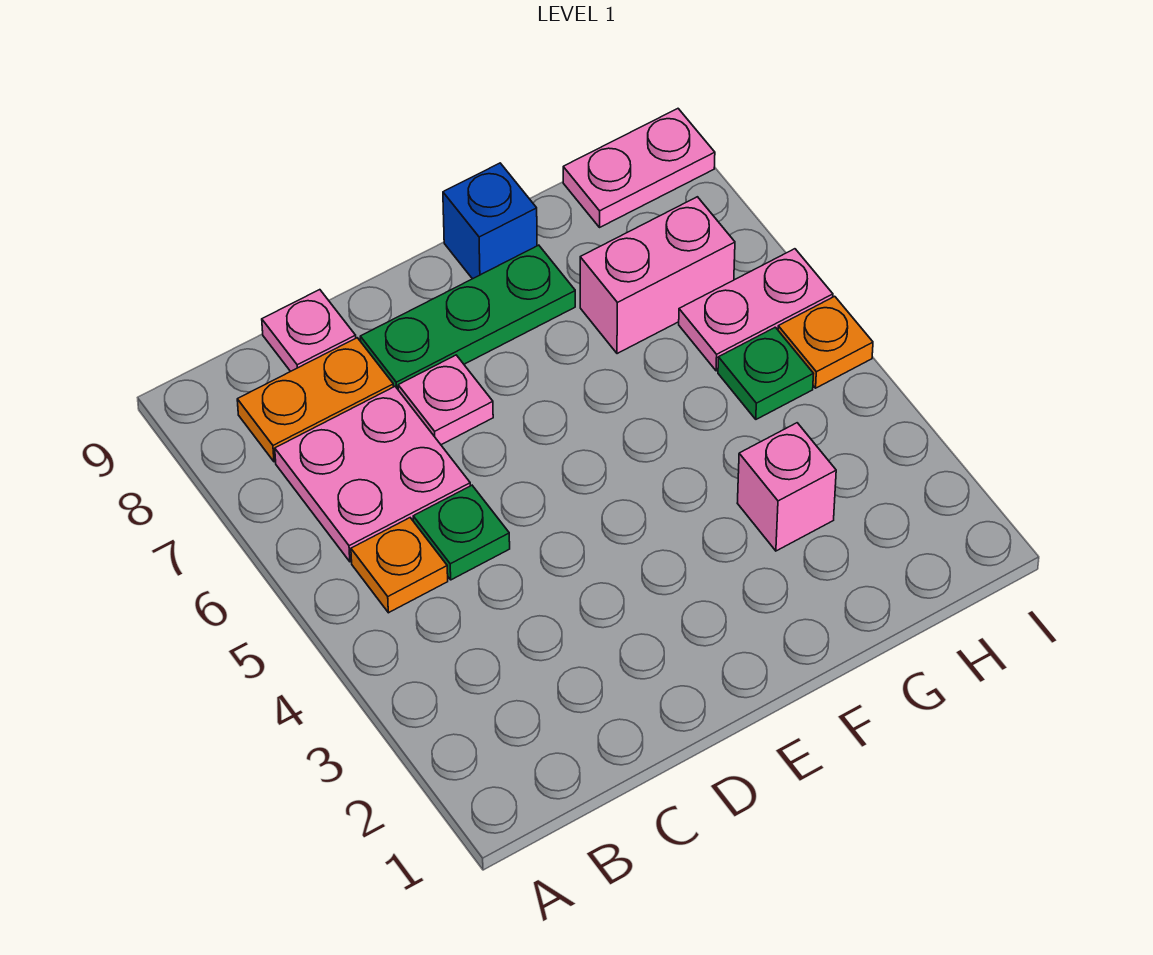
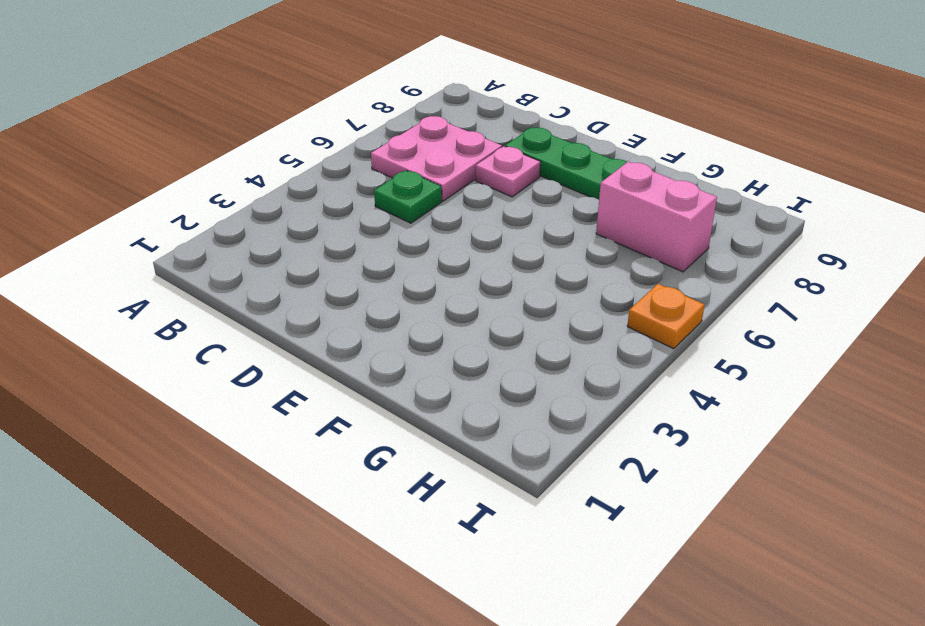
none -> orange plate B5 level 1
none -> orange plate B8:C8 level 1
none -> pink plate C9 level 1

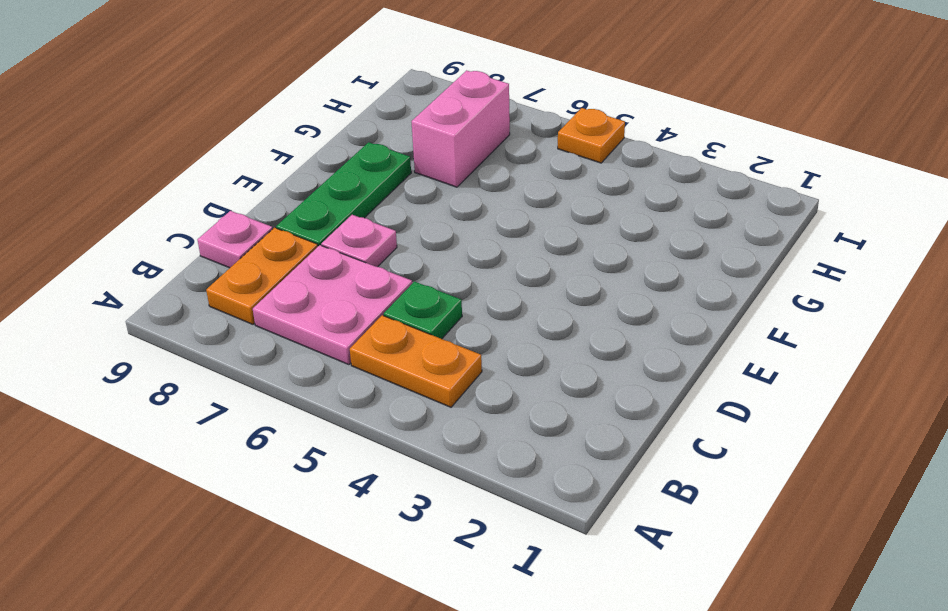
orange plate B4:B5 level 1 -> orange plate B5 level 1
none -> blue brick F9 level 1
none -> pink brick G3 level 1
none -> green plate H5 level 1

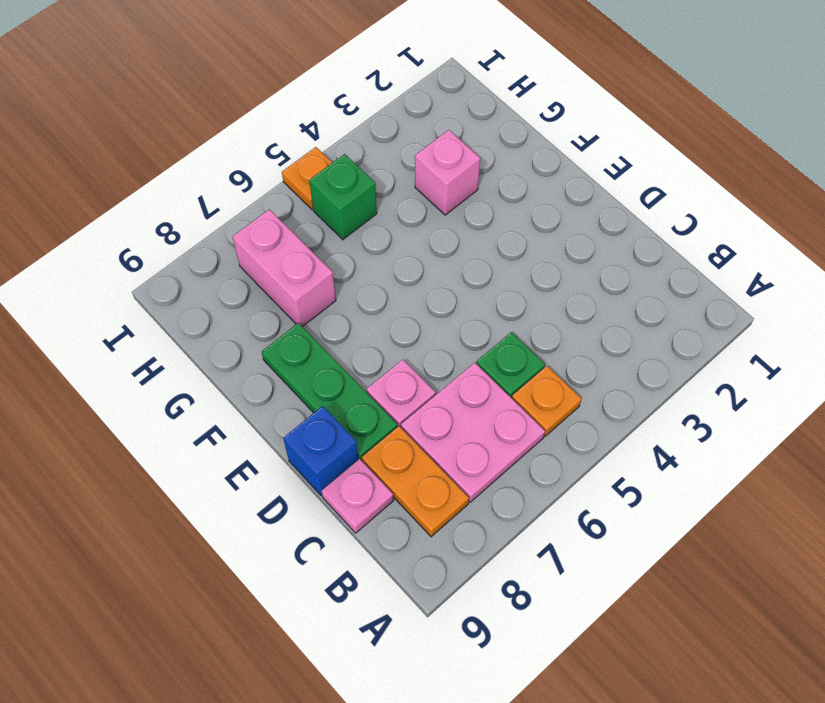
blue brick D9 level 1 -> blue brick F9 level 1
green brick H5 level 1 -> green plate H5 level 1
none -> pink plate H6:I6 level 1
none -> pink plate H9:I9 level 1

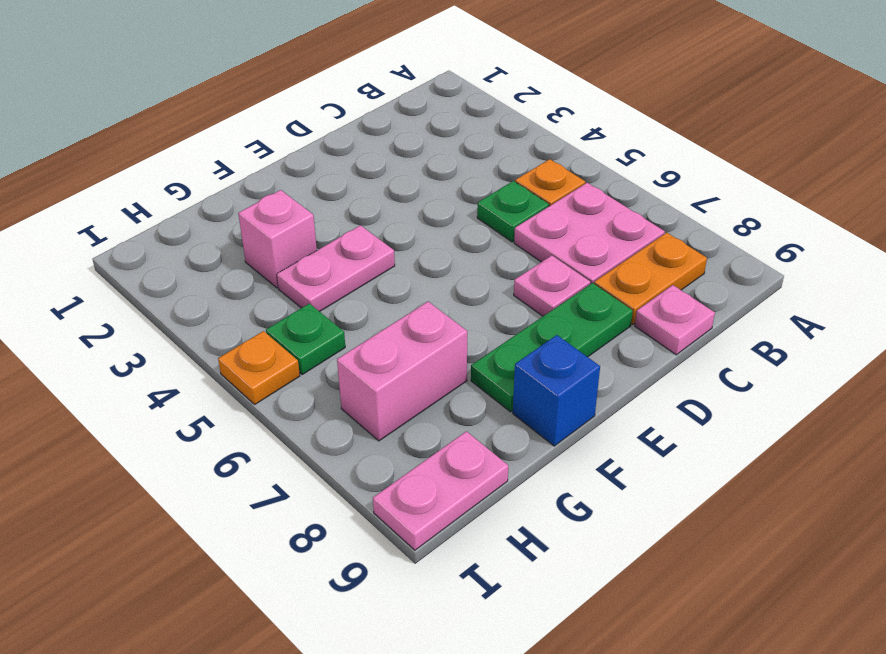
pink plate F4:G4 level 1 -> pink plate H6:I6 level 1

